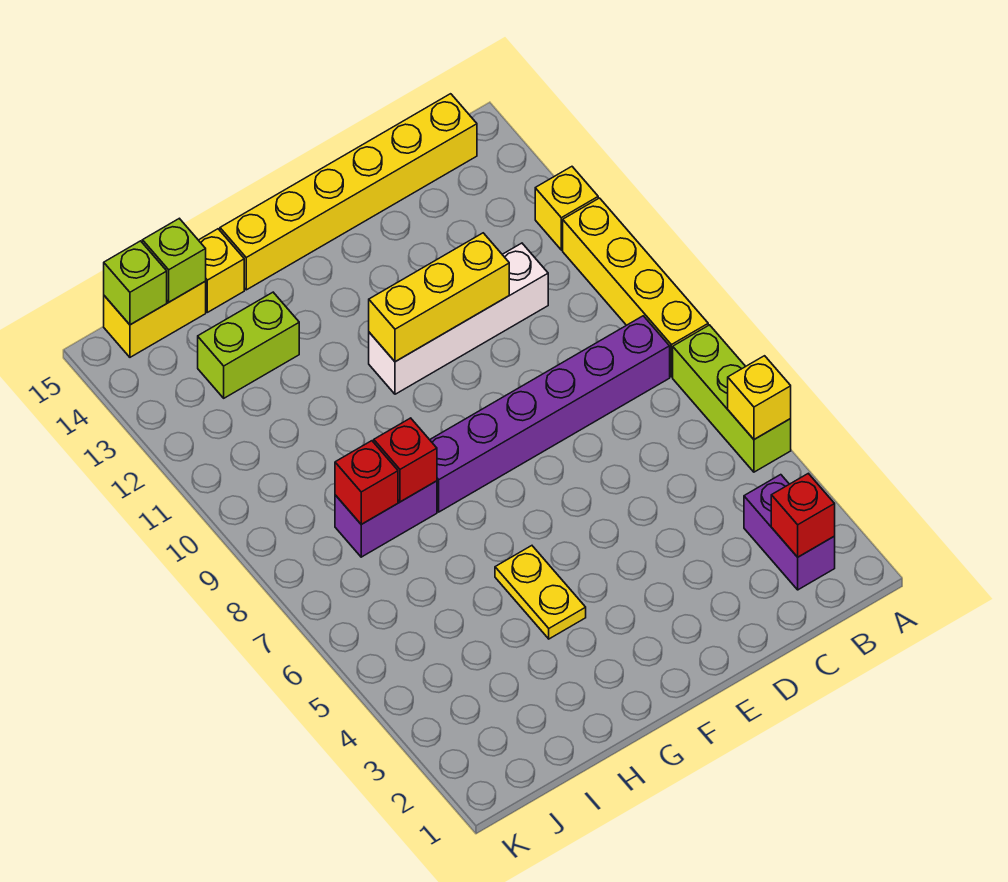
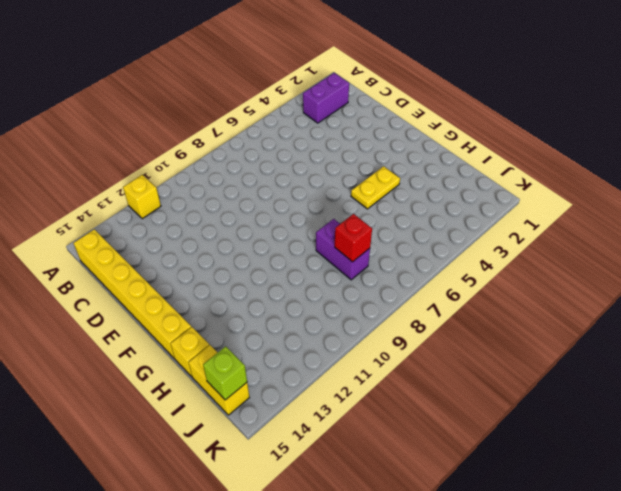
none -> lime brick A5:A7 level 1
none -> yellow brick A8:A11 level 1
none -> purple brick B8:G8 level 1

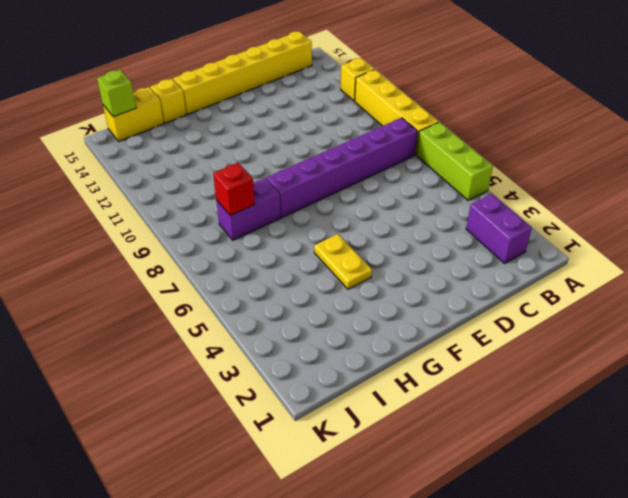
none -> white brick C11:F11 level 1
none -> lime brick H13:I13 level 1
none -> yellow brick A5 level 2

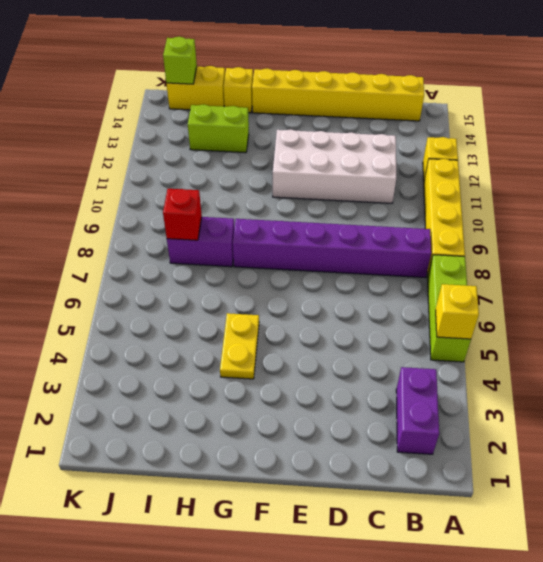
white brick C11:F12 level 1 -> white brick C11:F11 level 1
none -> red brick B2 level 2
none -> yellow brick D11:F11 level 2
none -> red brick H8 level 2

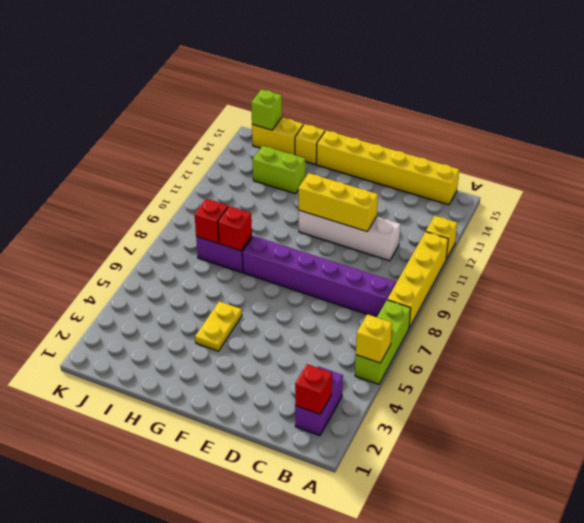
none -> lime brick I15 level 2

